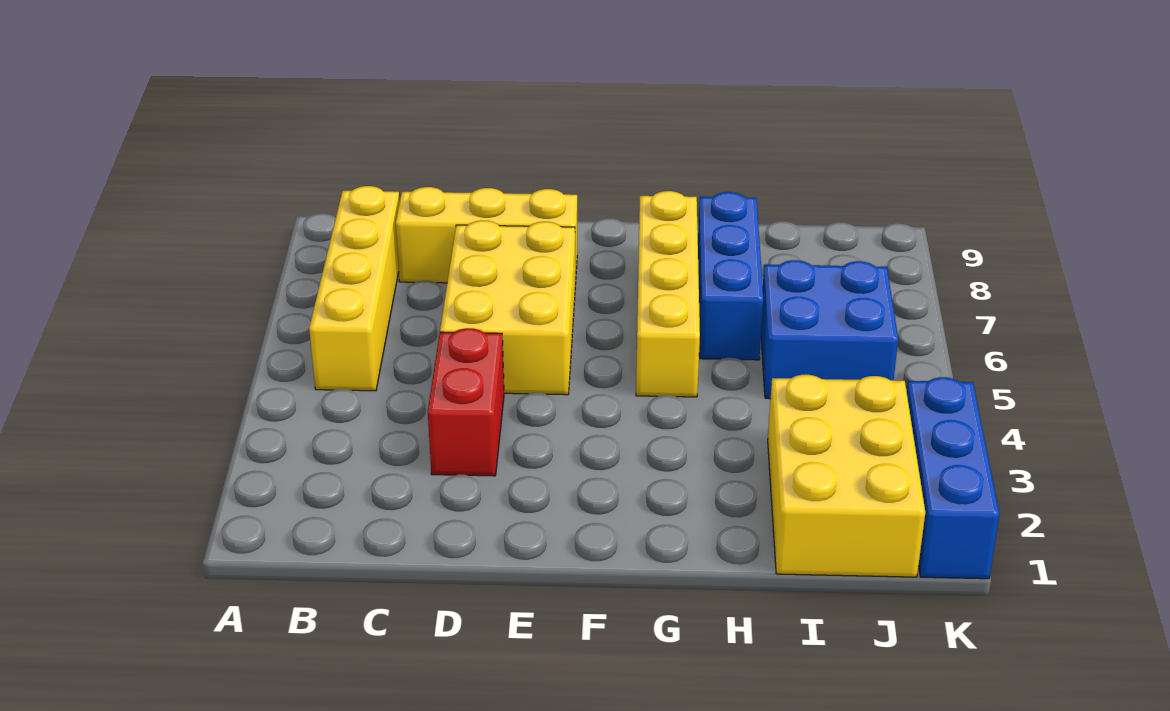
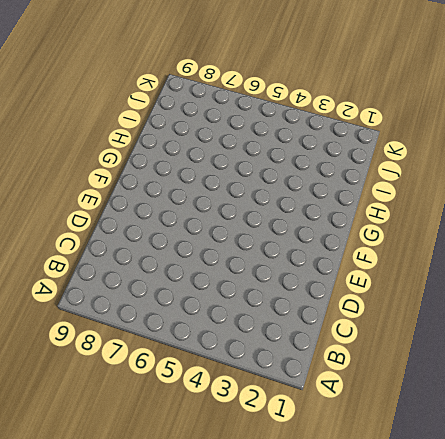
none -> yellow brick B5:B8 level 1
none -> yellow brick C8:E8 level 1

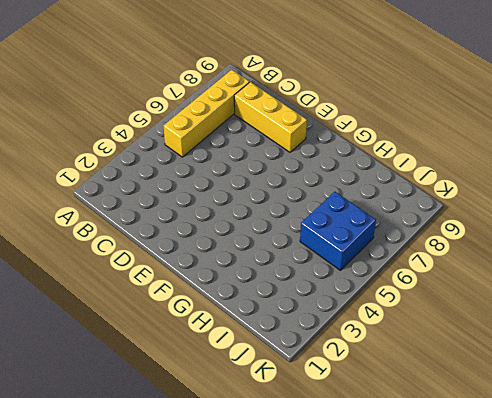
none -> red brick D3:D4 level 1
none -> yellow brick D5:E7 level 1

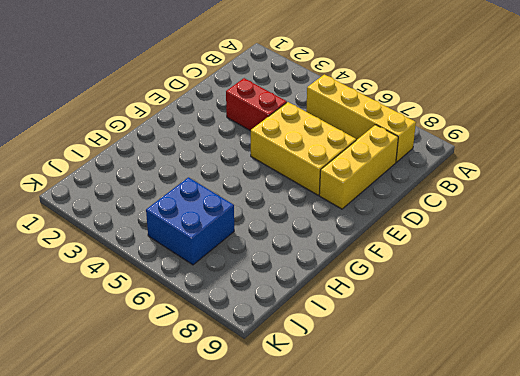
none -> yellow brick G5:G8 level 1
none -> blue brick H6:H8 level 1

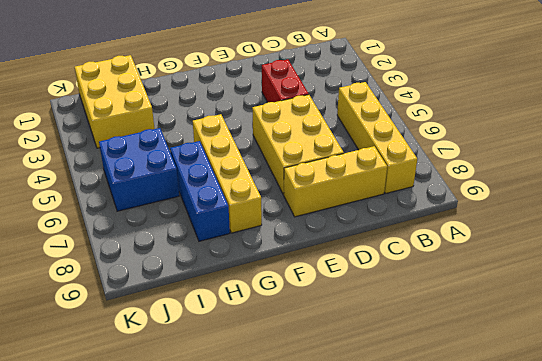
none -> blue brick K1:K3 level 1

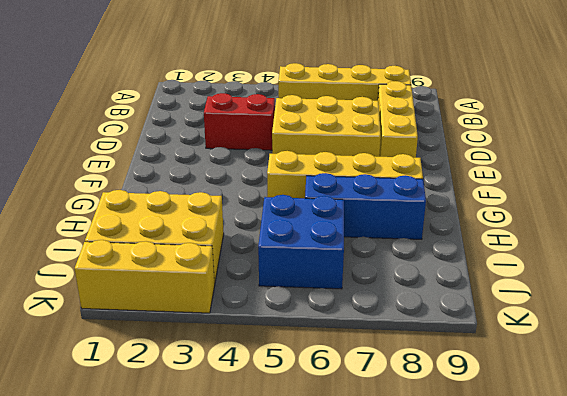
yellow brick K1:K3 level 1 -> blue brick K1:K3 level 1

